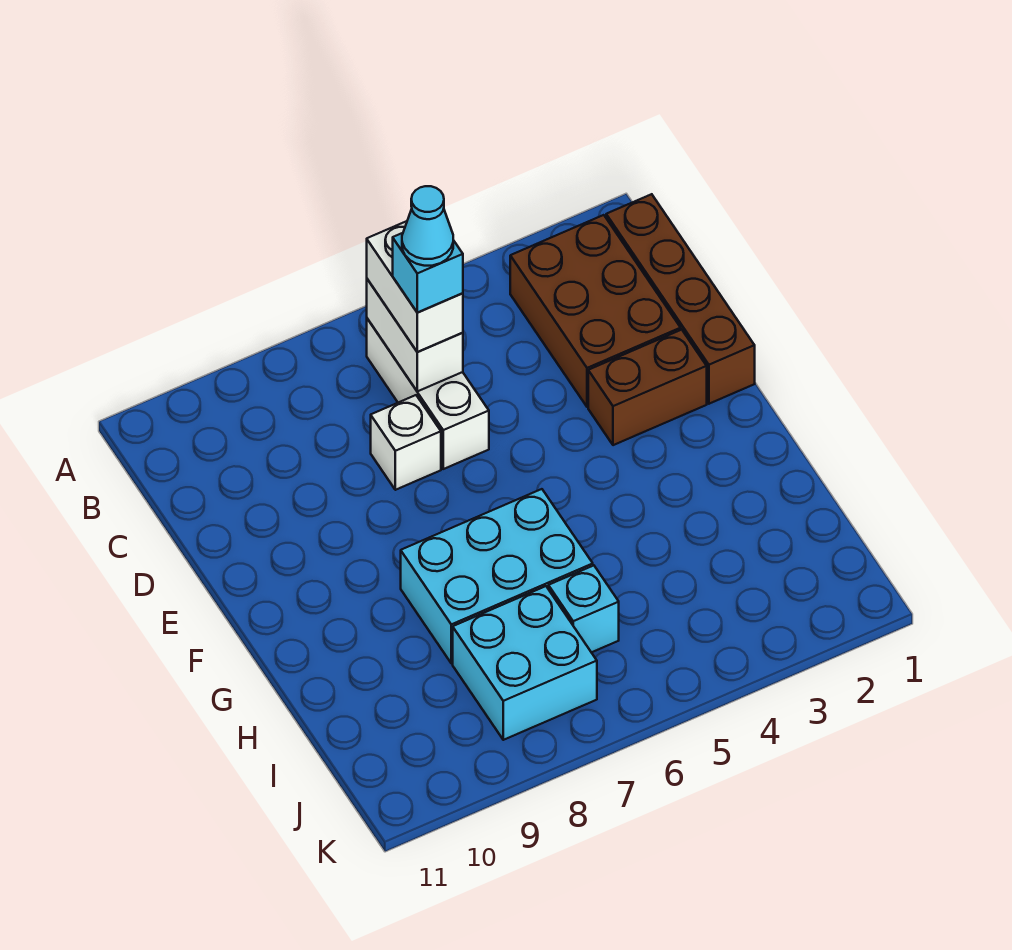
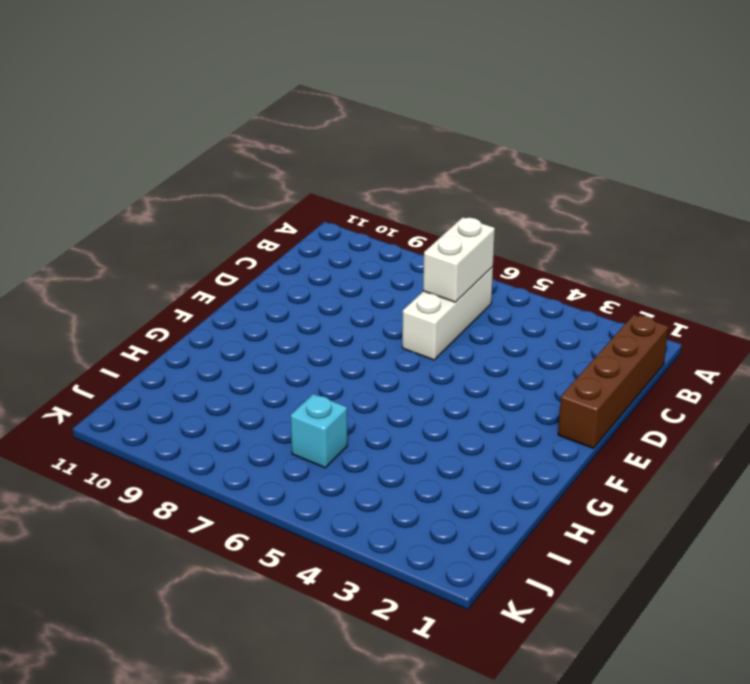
none -> brown brick B2:D3 level 1
none -> white brick D7 level 1
none -> brown brick E2:E3 level 1

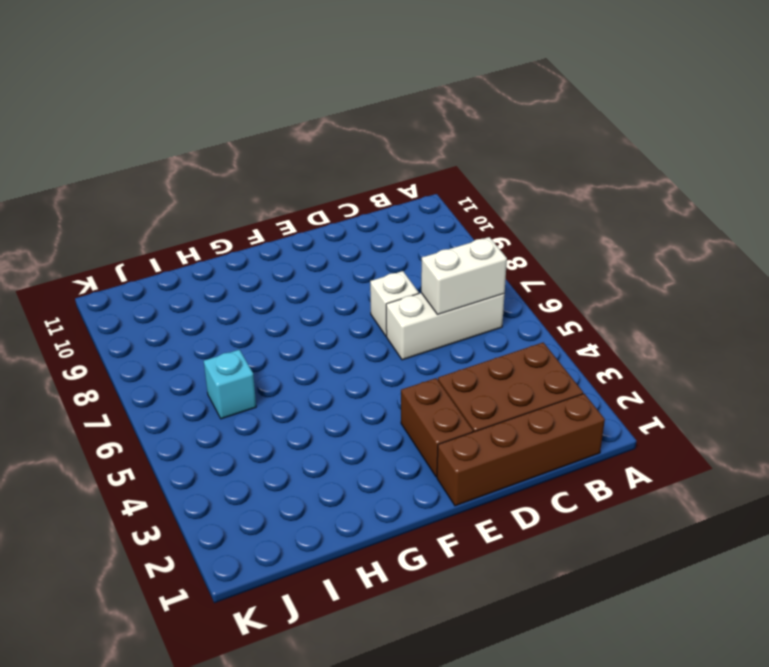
none -> cyan brick G6:H8 level 1
none -> cyan brick I7:J8 level 1
none -> white brick B6:C6 level 3

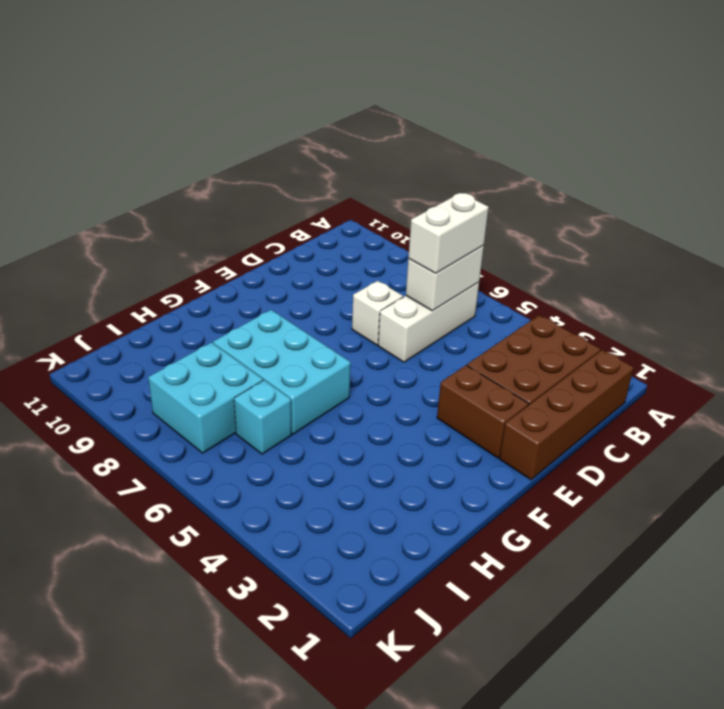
none -> cyan brick C6 level 4
none -> cyan cone C6 level 5

